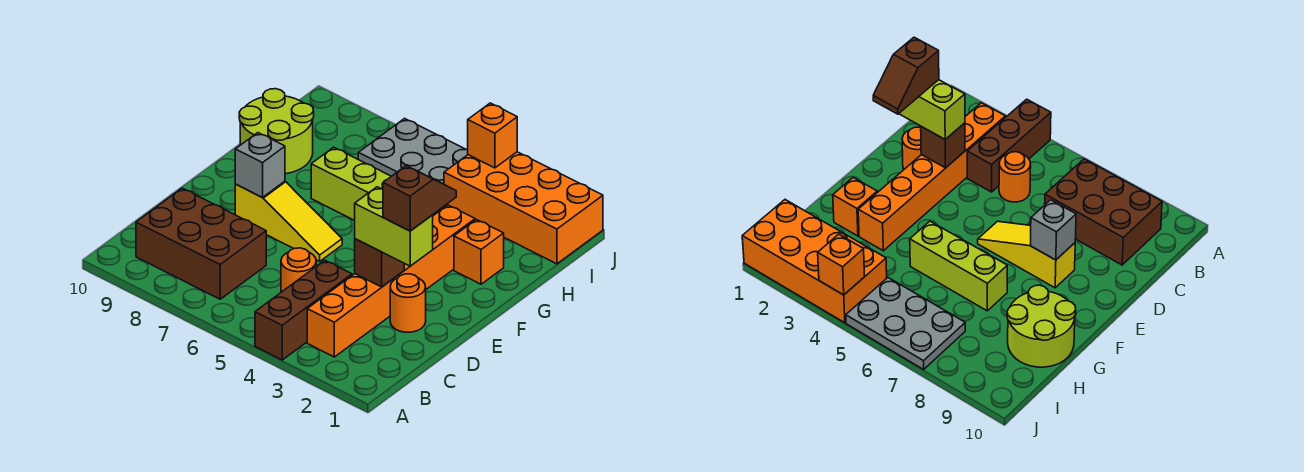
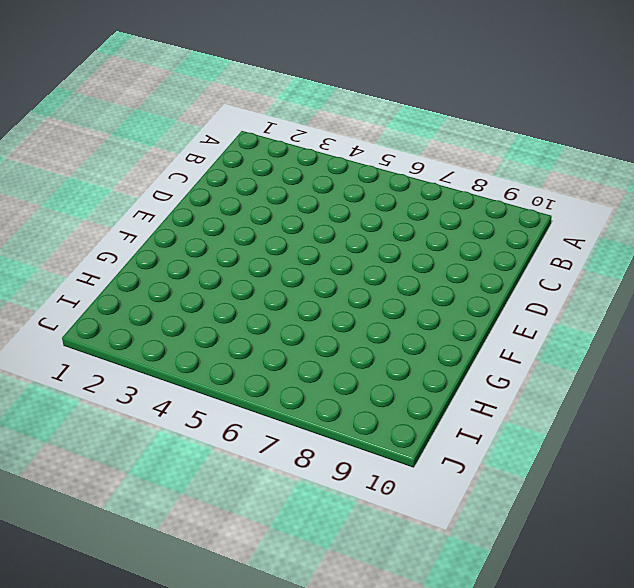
none -> brown brick A4:C4 level 1
none -> orange brick B3:G3 level 1
none -> brown brick B7:C9 level 1

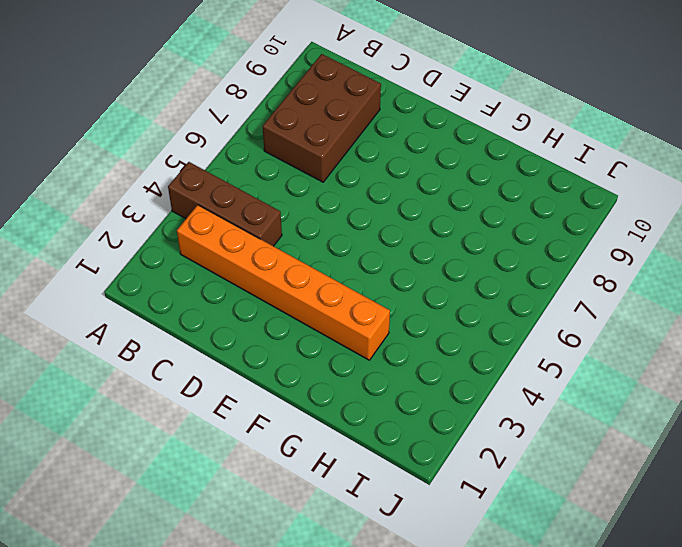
none -> orange round brick C5 level 1
none -> orange round brick D2 level 1
none -> yellow slope E6:E8 level 1 top 8

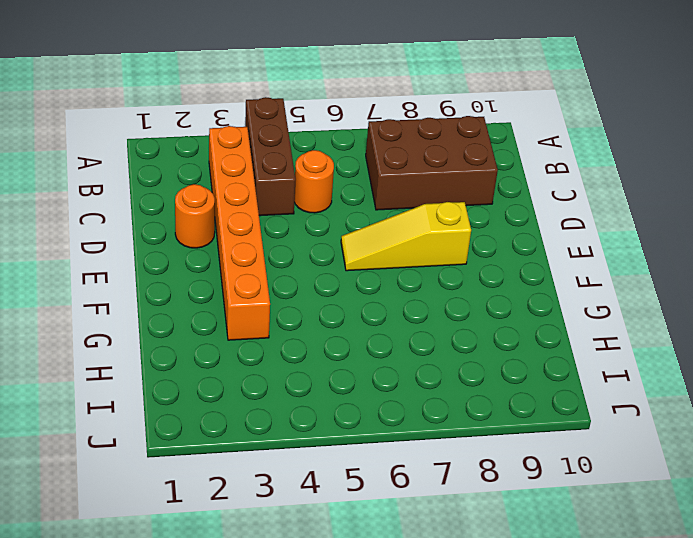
none -> orange brick G2 level 1
none -> lime brick G5:G7 level 1
none -> lime round brick G9:H10 level 1

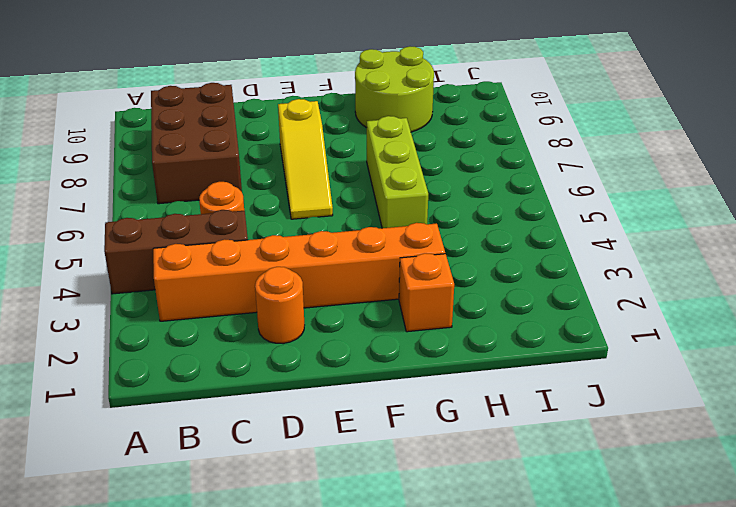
none -> orange brick I1:J4 level 1
none -> grey plate I5:J7 level 1
none -> brown brick D3 level 2

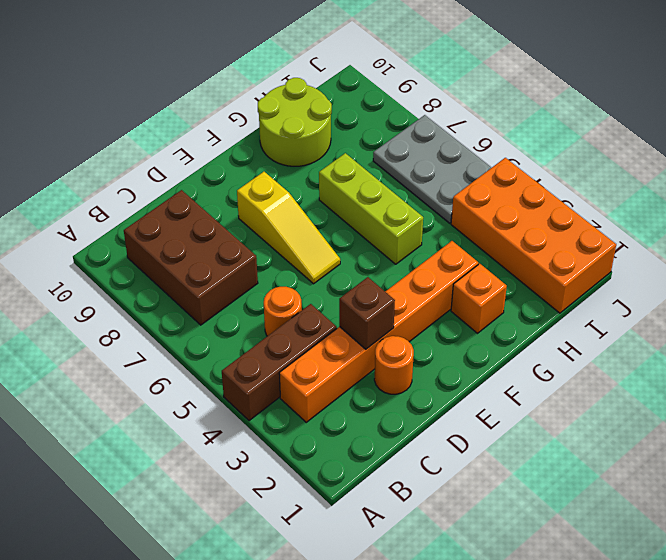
none -> grey brick E8 level 2
none -> orange brick J4 level 2
none -> lime brick D2:D3 level 3

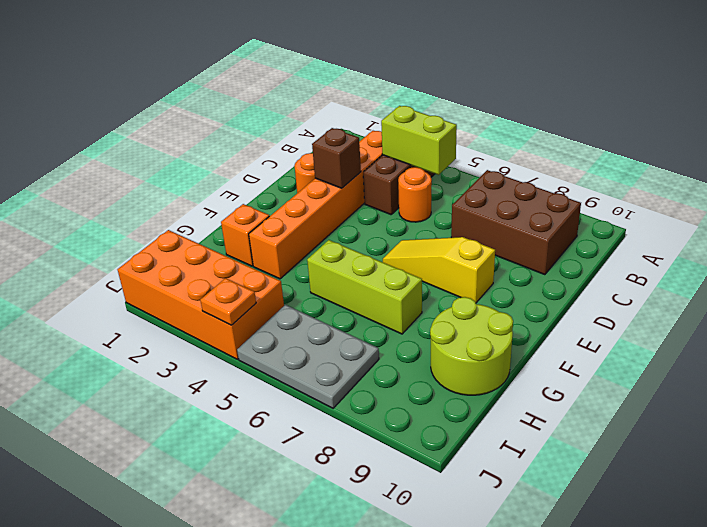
lime brick B4:B5 level 2 -> lime brick D2:D3 level 3
orange plate J4 level 2 -> orange brick J4 level 2
none -> grey brick E8 level 2
none -> brown slope D2:E2 level 4 top D

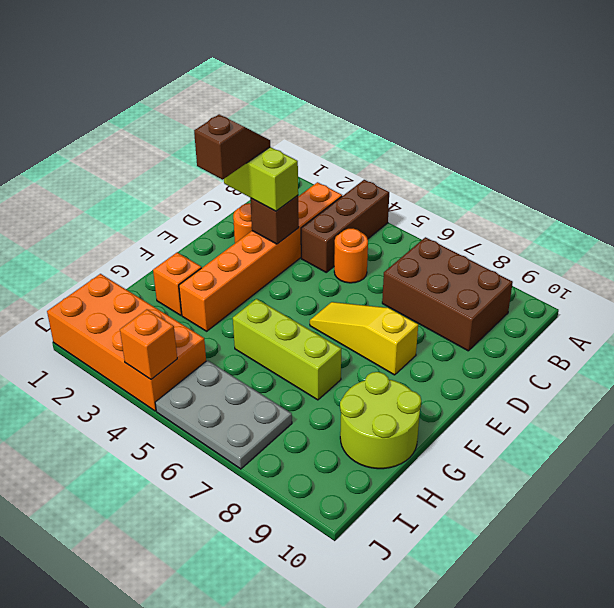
brown slope D2:E2 level 4 top E -> brown slope D2:E2 level 4 top D
none -> grey brick E8 level 2

